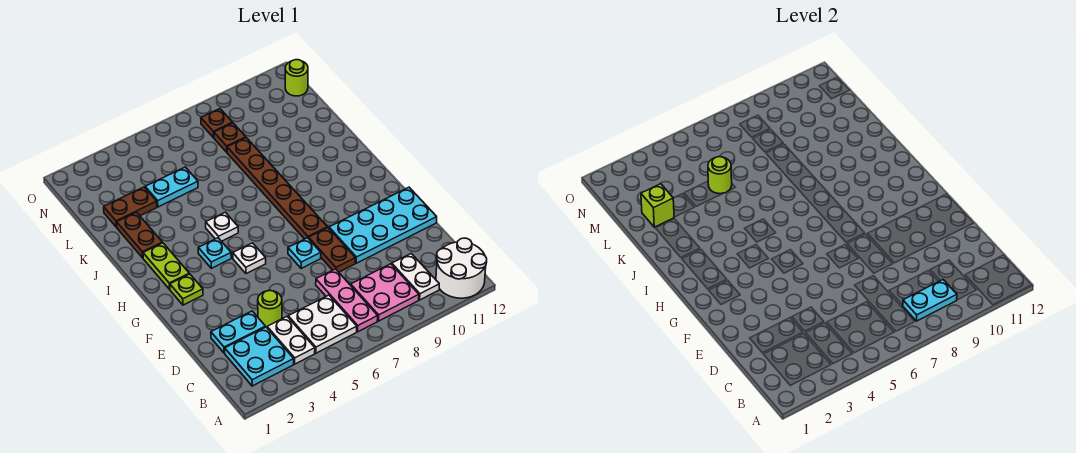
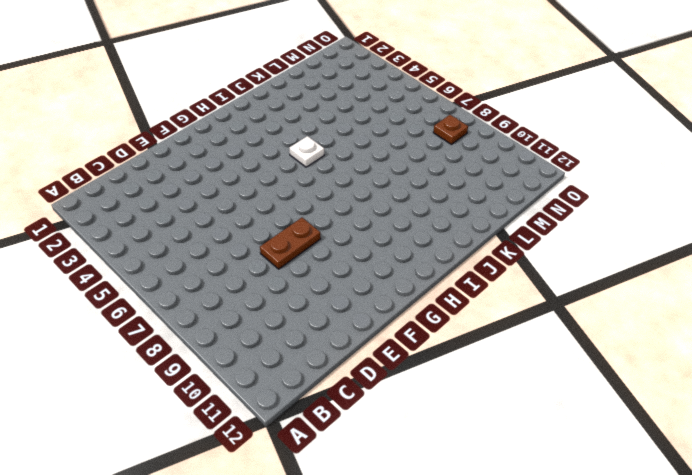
none -> white round brick A11:B12 level 1
none -> cyan plate B2:C3 level 1
none -> white plate B4:C4 level 1

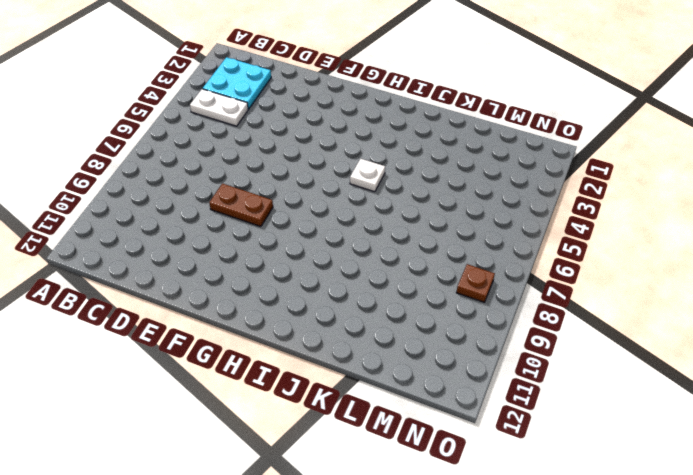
none -> white round brick A11:B12 level 1
none -> white plate B5:C6 level 1
none -> pink plate B7:D7 level 1

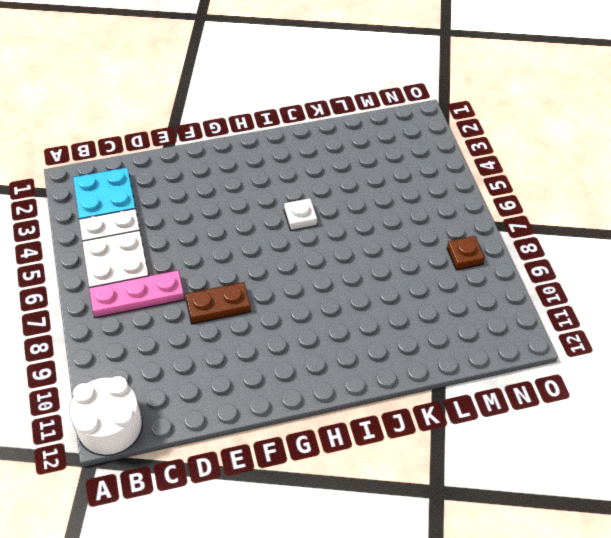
none -> pink plate B8:C9 level 1
none -> white plate B10:C10 level 1
none -> cyan plate D2:D3 level 1

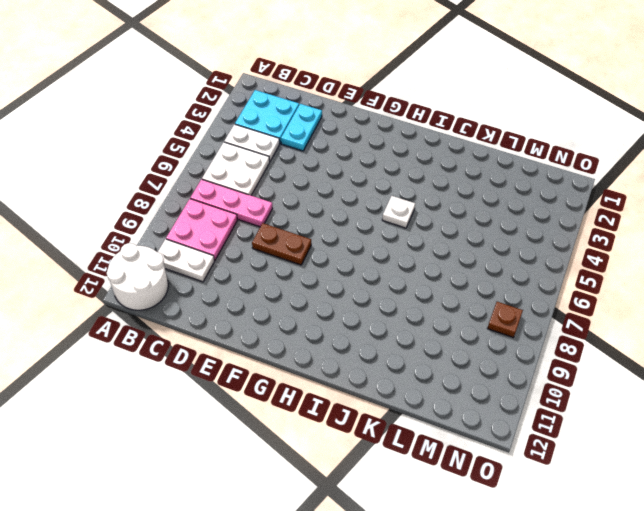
none -> lime round brick D4 level 1
none -> cyan plate E9:F12 level 1
none -> cyan plate F7 level 1

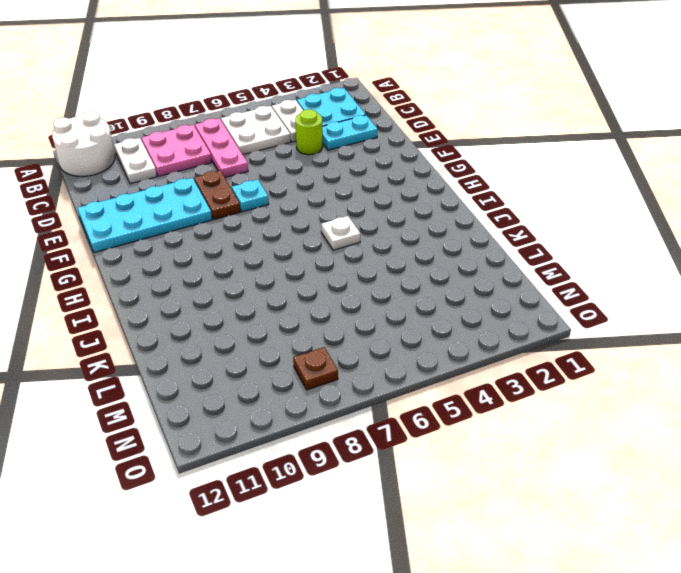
none -> lime plate G2 level 1
none -> white plate G5 level 1
none -> brown plate G8:L8 level 1

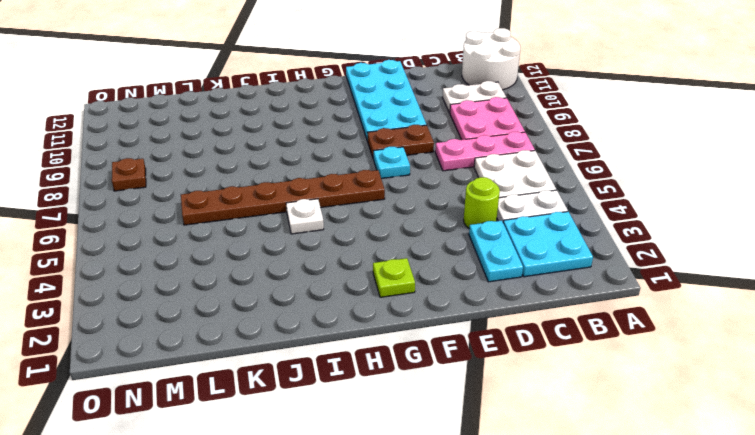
brown plate G6:L6 level 1 -> brown plate G8:L8 level 1
none -> white plate G5 level 1
none -> lime plate H2:I2 level 1
none -> cyan plate H4 level 1

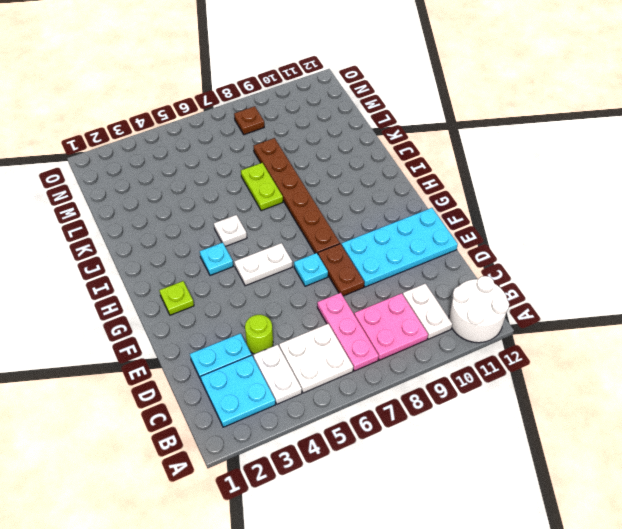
white plate G5:G6 level 1 -> white plate G5 level 1
lime plate J7:K7 level 1 -> lime plate H2:I2 level 1
none -> brown plate J2:K2 level 1
none -> brown plate L2:L3 level 1
none -> cyan plate L4:L5 level 1

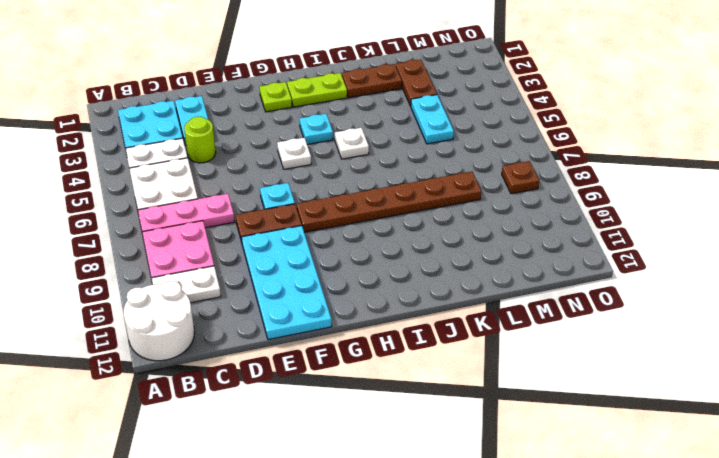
none -> brown plate M8 level 1
none -> lime round brick N12 level 1
none -> cyan plate B8:B9 level 2

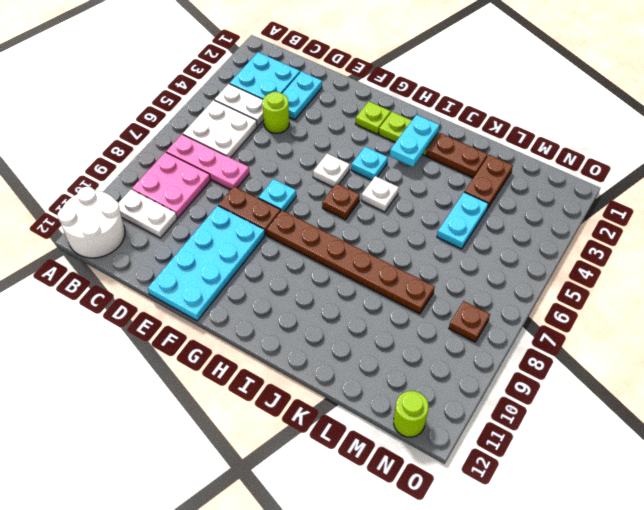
brown plate H6 level 1 -> brown plate M8 level 1
cyan plate I2:I3 level 2 -> cyan plate B8:B9 level 2
none -> lime brick L2 level 2
none -> lime round brick L5 level 2

